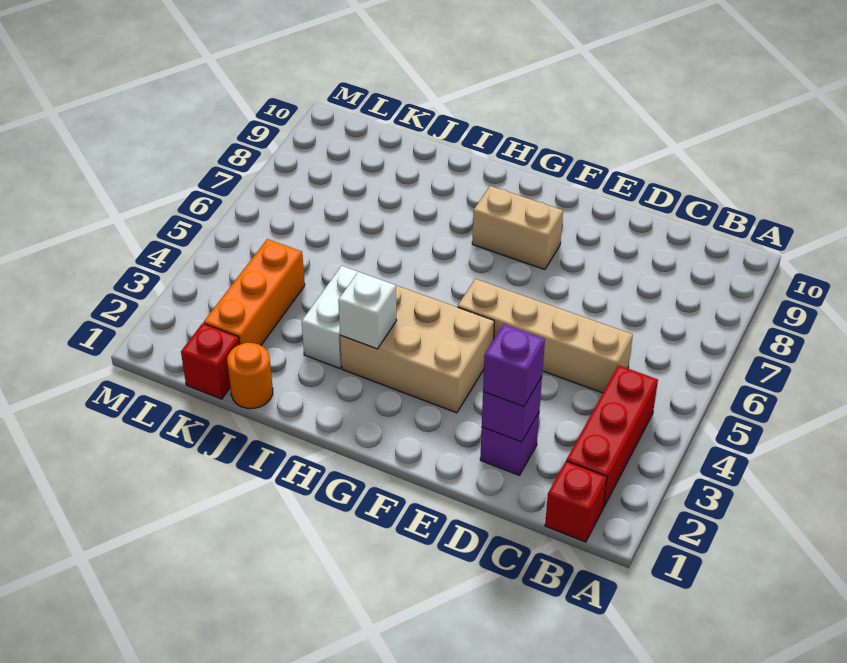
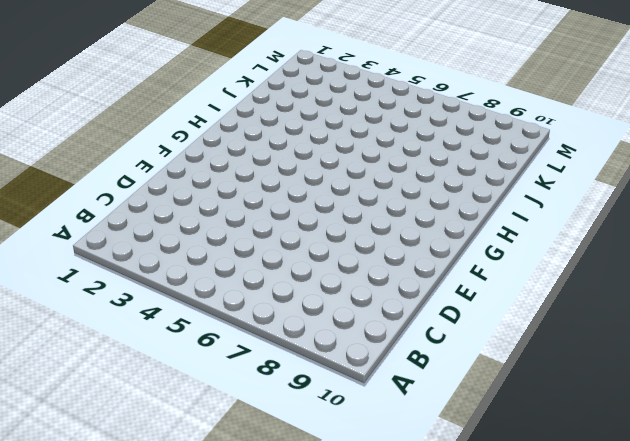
none -> red brick B1 level 1
none -> red brick B2:B4 level 1
none -> tan brick C5:F5 level 1

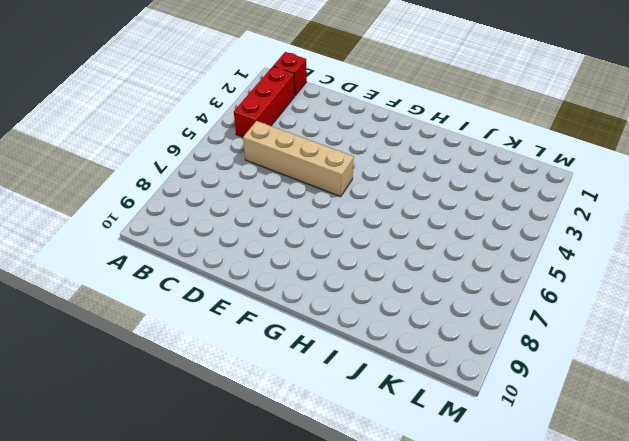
none -> purple brick D2 level 1
none -> tan brick F3:H4 level 1
none -> tan brick F8:G8 level 1

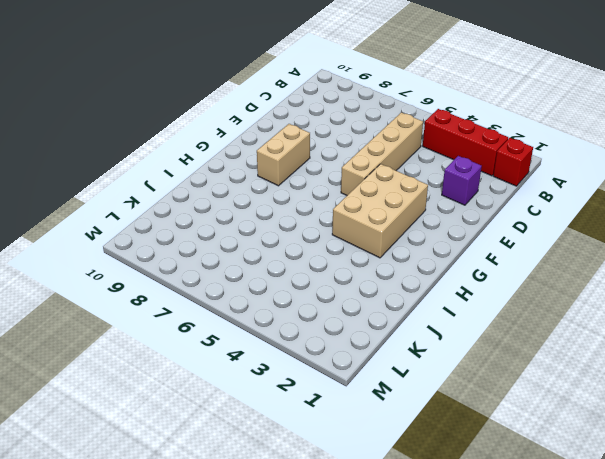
none -> white brick I3:I4 level 1
none -> orange round brick J1 level 1
none -> red brick K1 level 1

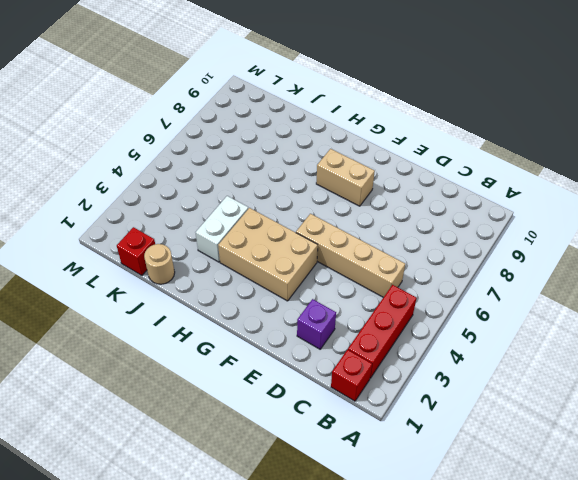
tan round brick J1 level 1 -> orange round brick J1 level 1
none -> orange brick K2:K4 level 1
none -> purple brick D2 level 2
none -> white brick H3 level 2

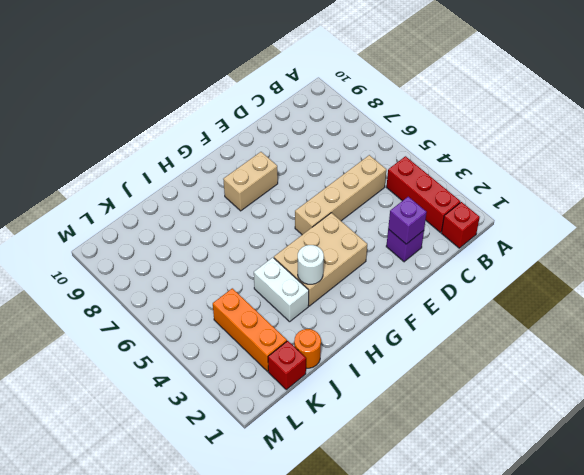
white round brick H3 level 2 -> white brick H3 level 2
none -> purple brick D2 level 3

